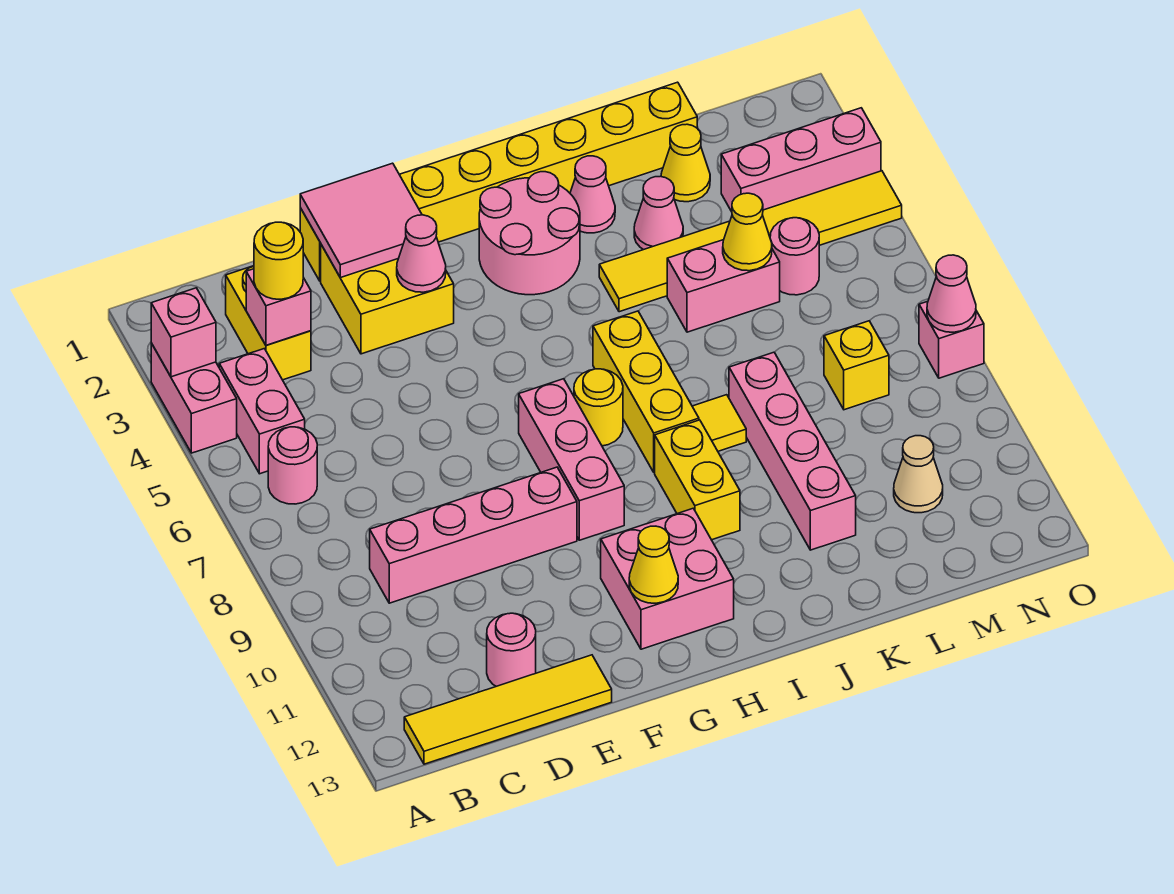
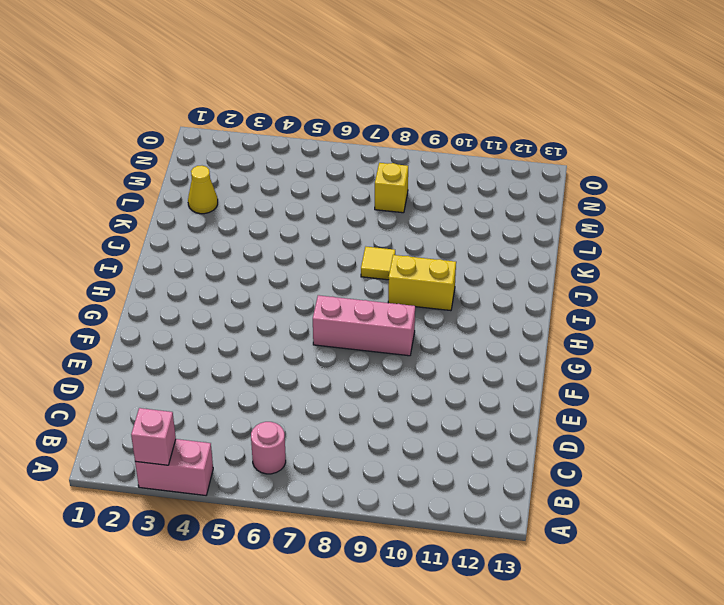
none -> pink brick B4:B5 level 1
none -> yellow tile B13:E13 level 1
none -> yellow brick C2:C3 level 1
none -> pink brick C9:F9 level 1

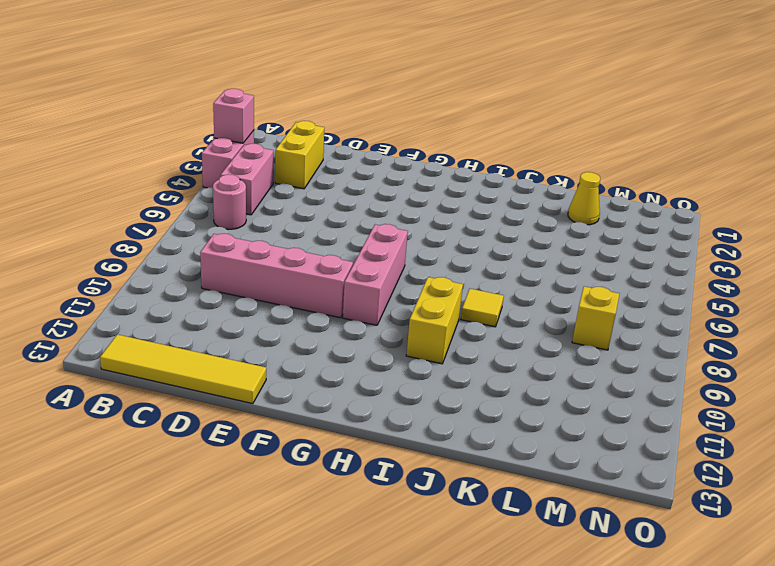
none -> pink round brick D12 level 1
none -> yellow brick E1:L1 level 1
none -> yellow brick E2:F3 level 1
none -> pink brick G11:H12 level 1

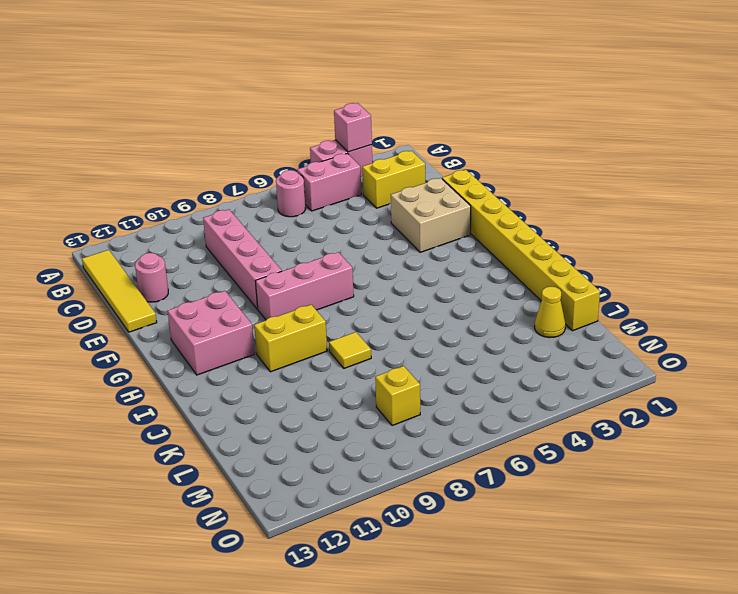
tan brick E2:F3 level 1 -> yellow brick E2:F3 level 1
none -> pink round brick H2:I3 level 1
none -> yellow round brick H7 level 1
none -> yellow brick I6:I8 level 1
none -> pink cone J2 level 1

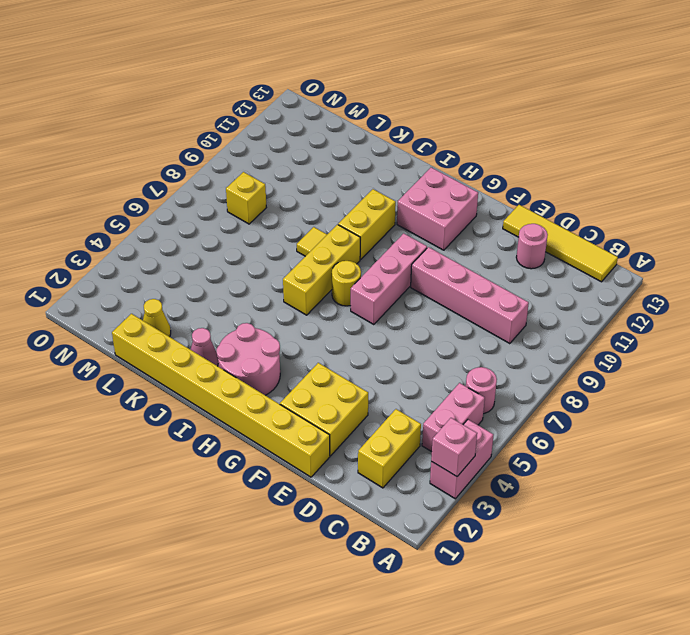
none -> yellow tile J4:O4 level 1
none -> pink cone K3 level 1
none -> pink brick K5:L5 level 1
none -> pink brick K8:K11 level 1

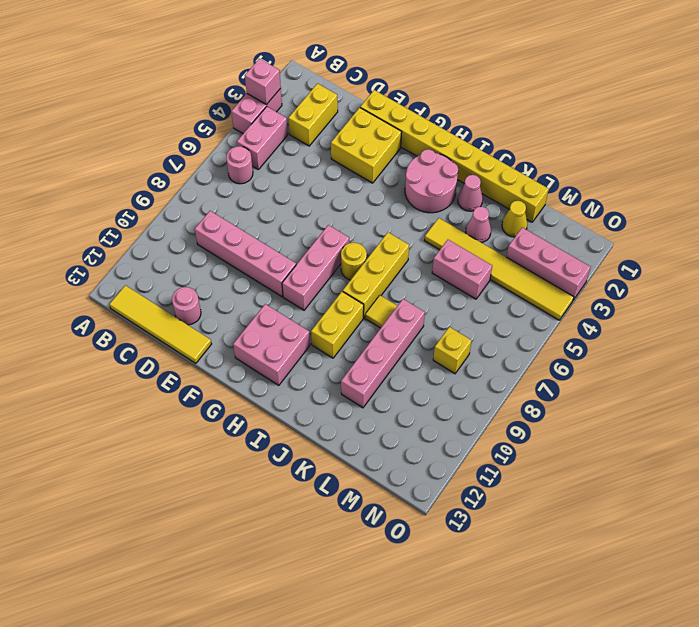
none -> pink round brick M5 level 1
none -> tan cone M11 level 1
none -> pink brick O8 level 1
none -> pink brick C3 level 2

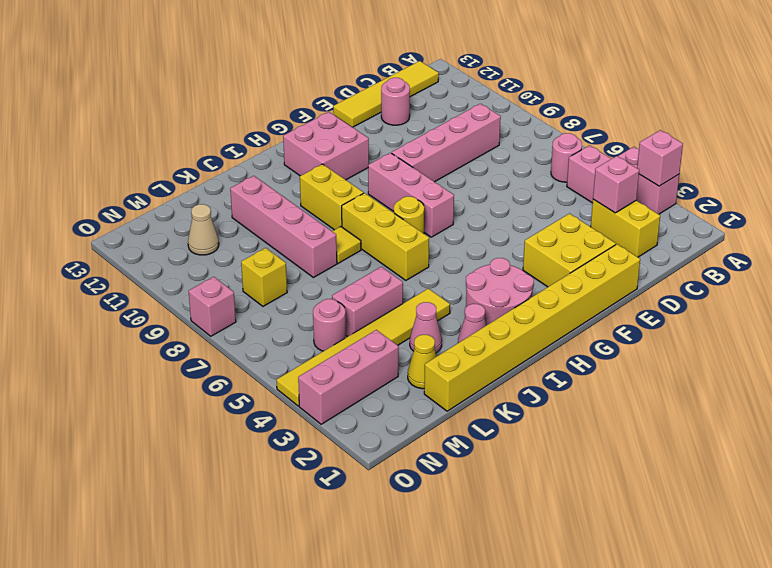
none -> pink tile E1:F2 level 2
none -> pink cone F3 level 2
none -> yellow cone G12 level 2
none -> yellow cone L5 level 2

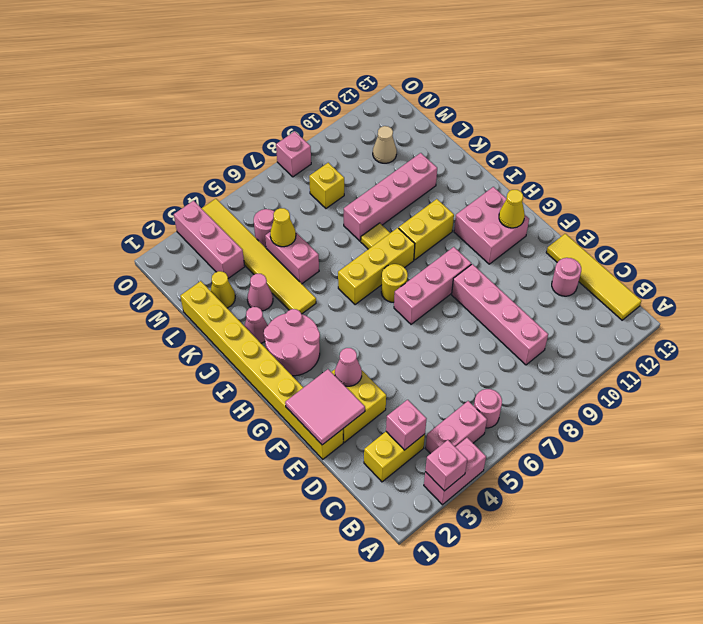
none -> pink cone O8 level 2
none -> yellow round brick C3 level 3

